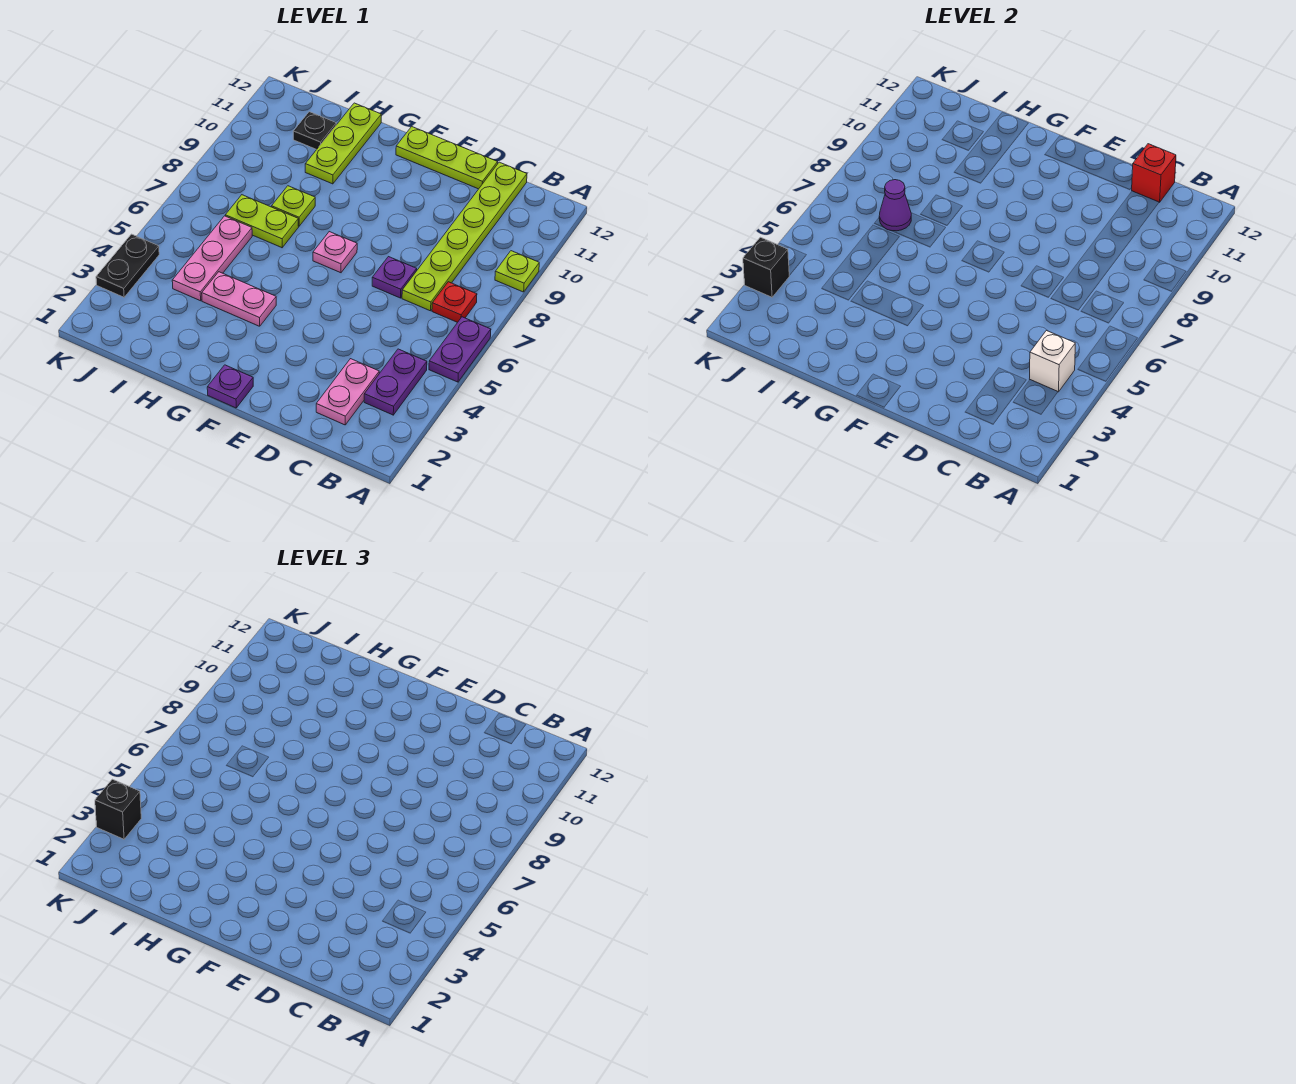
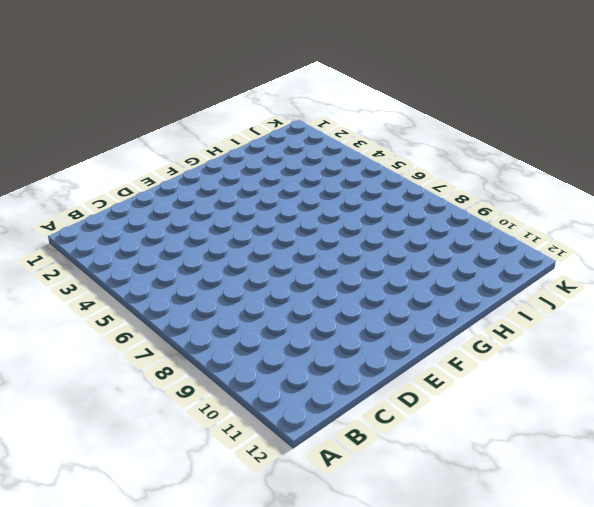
none -> purple plate A5:A6 level 1
none -> lime plate A9 level 1
none -> purple plate B3:B4 level 1

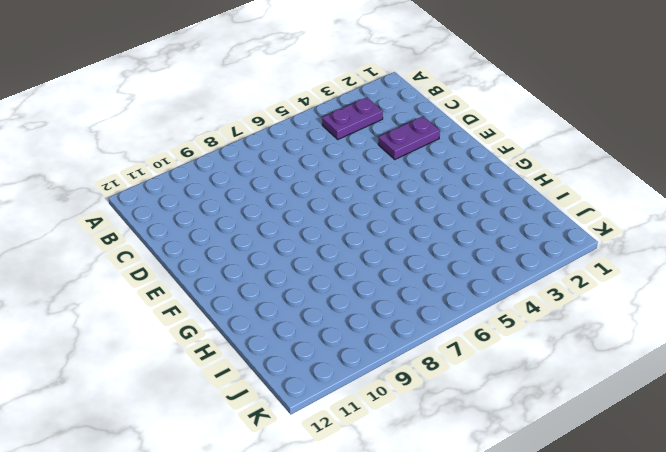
purple plate D2:D3 level 1 -> purple plate A5:A6 level 1
none -> lime plate A9 level 1
none -> red plate B7 level 1
none -> pink plate C2:C3 level 1

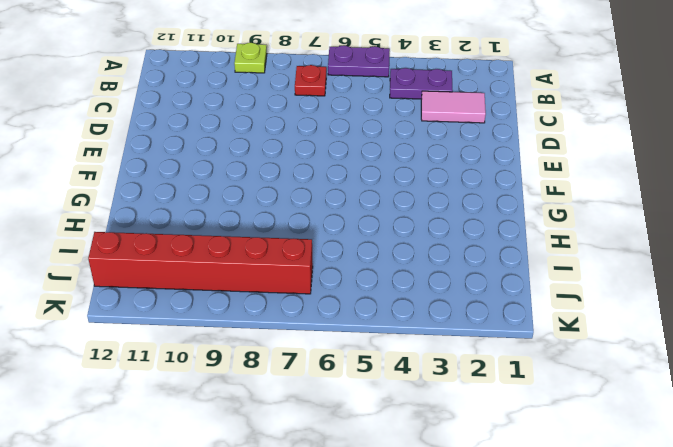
pink tile C2:C3 level 1 -> pink plate C2:C3 level 1
red brick J7:J12 level 1 -> none
none -> lime plate C7:C12 level 1
none -> purple plate D7 level 1
none -> lime plate D12:F12 level 1

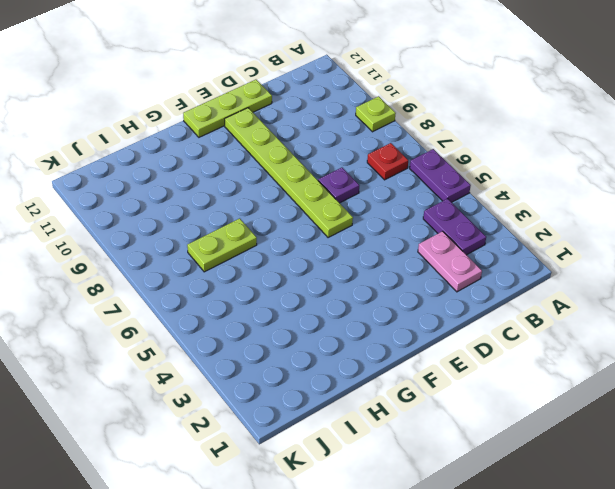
lime plate E6:E11 level 1 -> lime plate C7:C12 level 1
none -> purple plate F1 level 1
none -> pink plate F7 level 1
none -> pink plate G4:H4 level 1

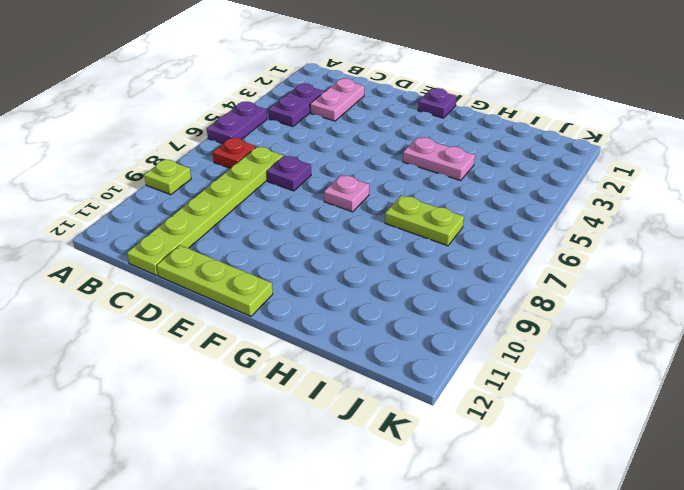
none -> lime plate H8 level 1
none -> lime plate H10:H12 level 1
none -> pink plate I4:I6 level 1

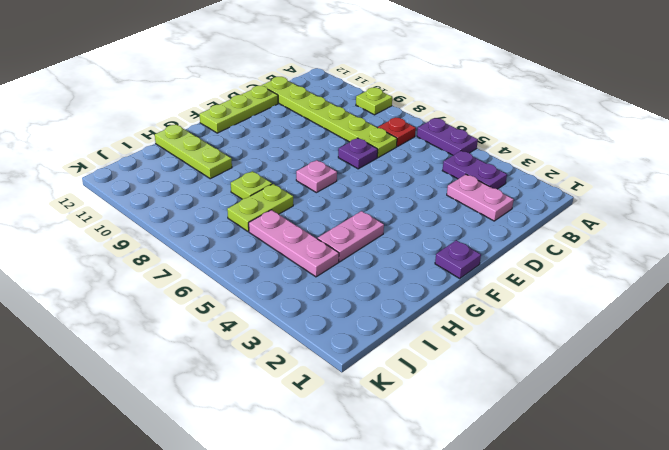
none -> black plate I11 level 1
none -> black plate K3:K4 level 1
none -> white brick B4 level 2

